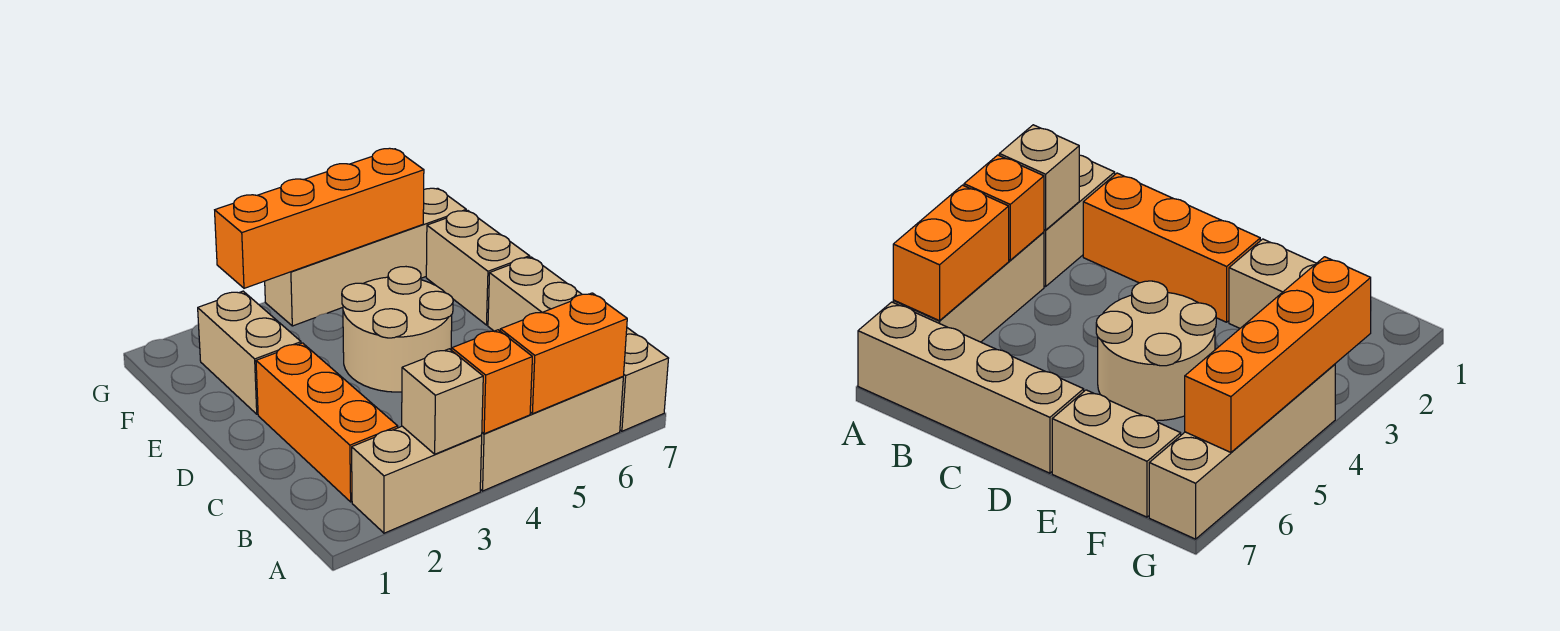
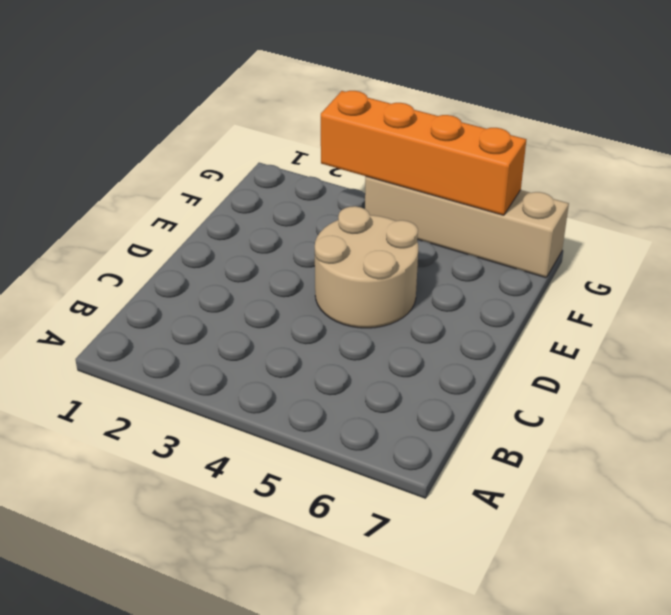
none -> tan brick A2:A3 level 1
none -> tan brick A4:A6 level 1
none -> tan brick A7:D7 level 1

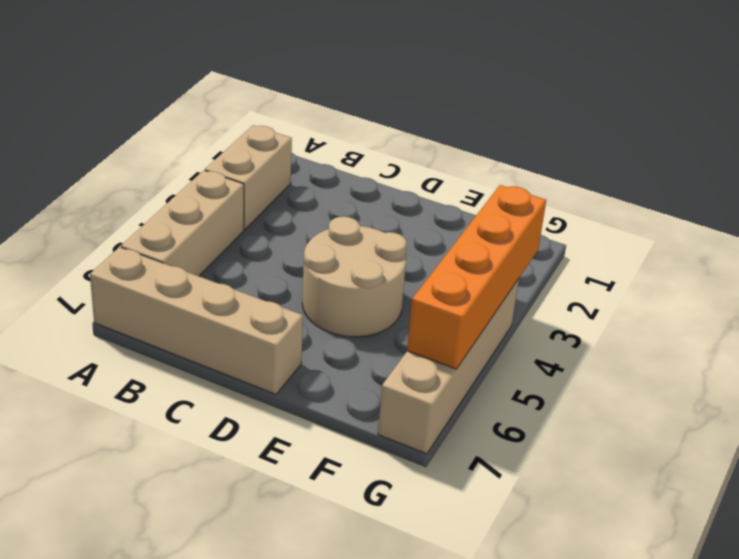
none -> orange brick B2:D2 level 1
none -> tan brick E2:F2 level 1
none -> tan brick E7:F7 level 1

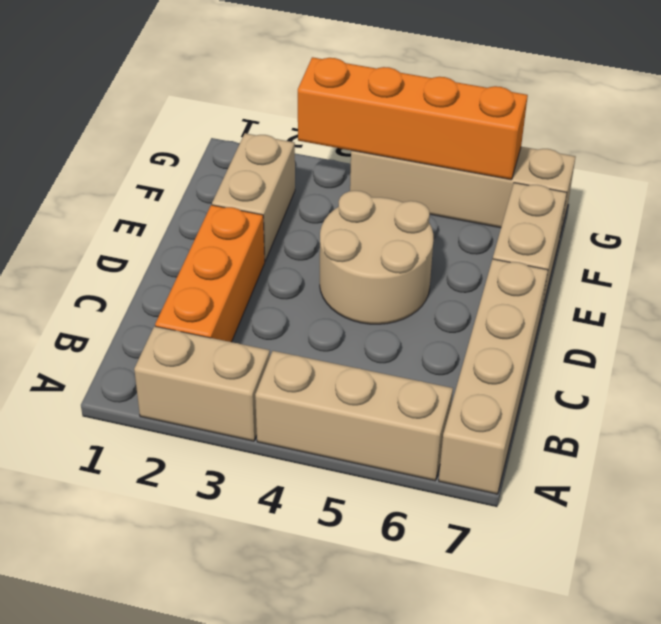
none -> tan brick A3 level 2
none -> orange brick A4 level 2
none -> orange brick A5:A6 level 2

